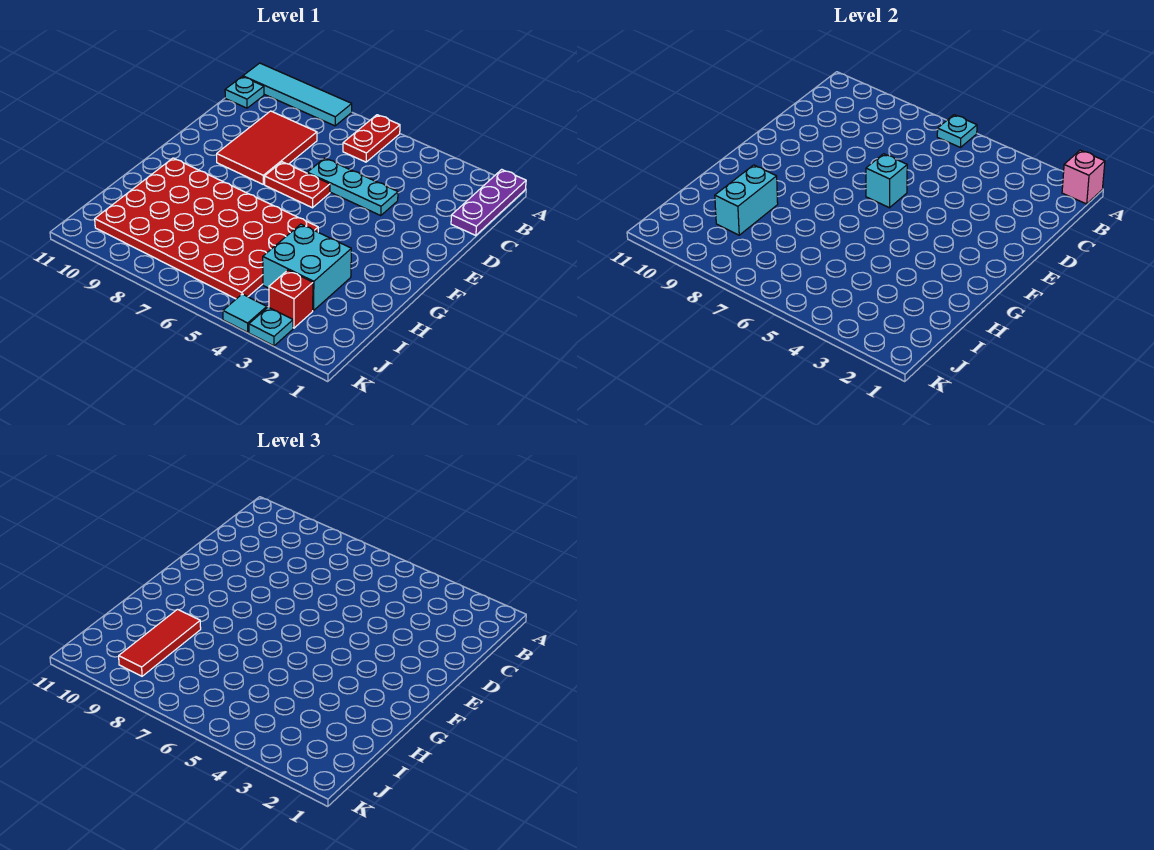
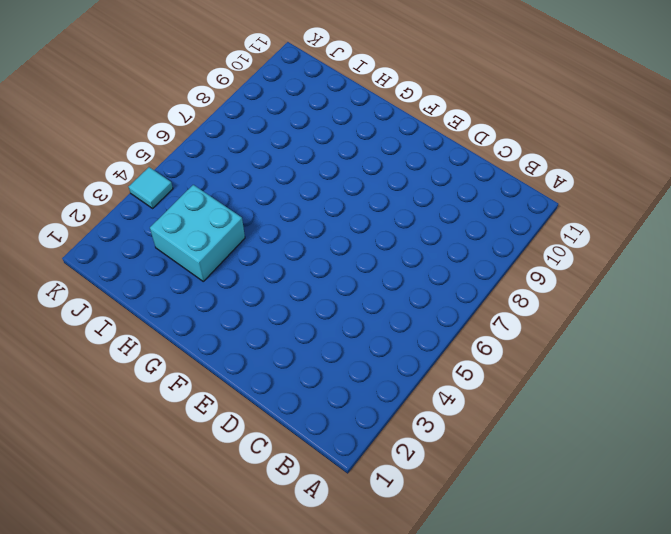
none -> purple plate A1:C1 level 1
none -> red plate A6:B6 level 1
none -> cyan tile A8:A11 level 1

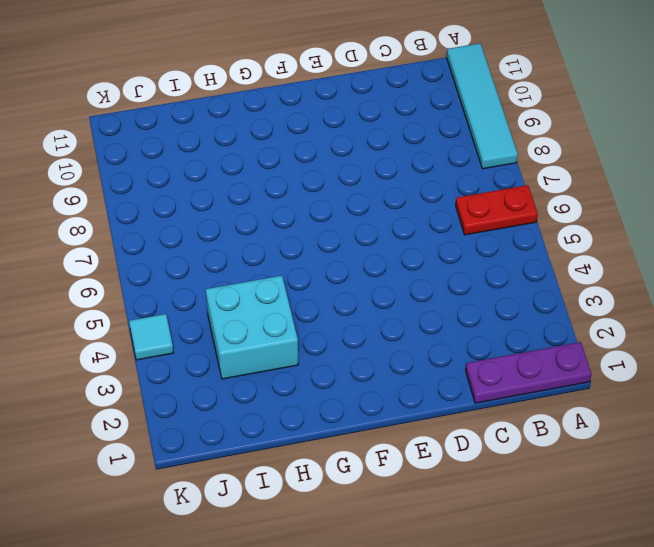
none -> cyan plate B11 level 1
none -> red tile C8:E9 level 1
none -> cyan plate D4:D6 level 1

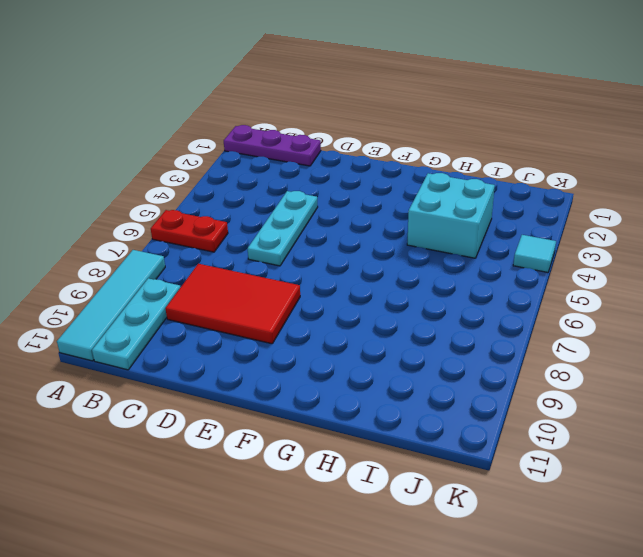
cyan plate B9:B11 level 1 -> cyan plate B11 level 1
none -> red plate E6:E7 level 1
none -> red plate G5:J10 level 1
none -> red brick J3 level 1

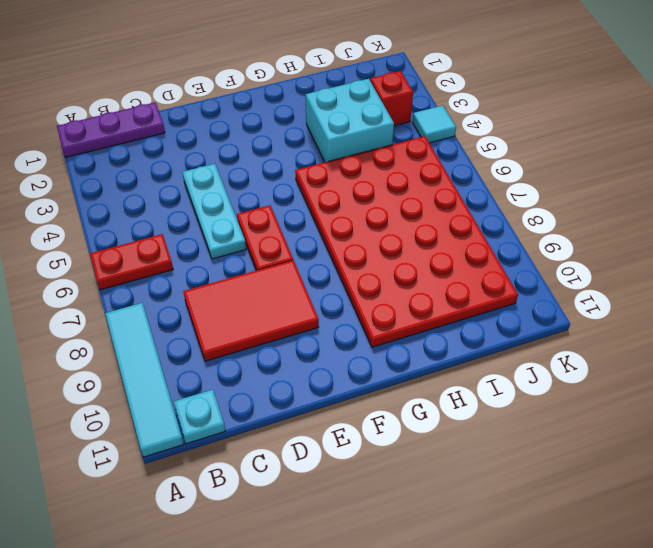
none -> cyan plate K3 level 1
none -> pink brick A1 level 2
none -> cyan plate A6 level 2

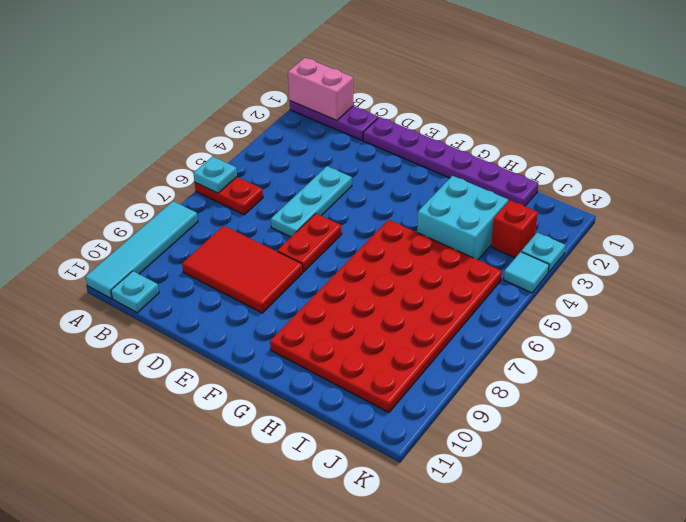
pink brick A1:B1 level 2 -> pink brick A1 level 2
purple plate D1:I1 level 1 -> none
none -> cyan brick E6 level 2
none -> cyan brick H9:I9 level 2
none -> red tile H9:J9 level 3

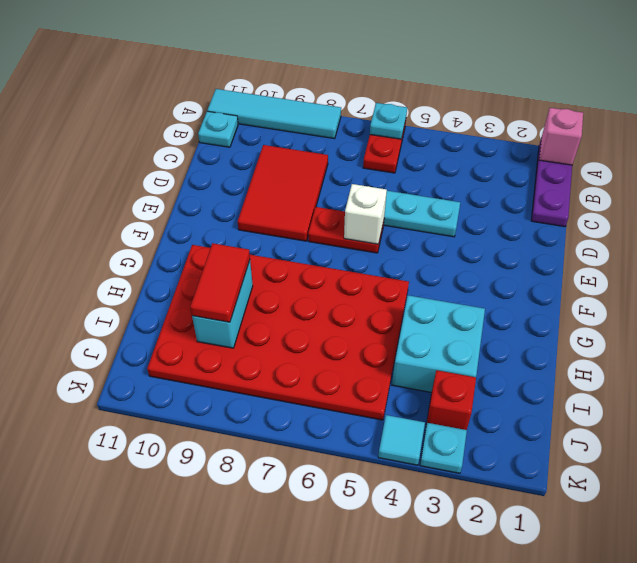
white brick E6 level 2 -> cyan brick E6 level 2
red tile H9:I9 level 3 -> red tile H9:J9 level 3

